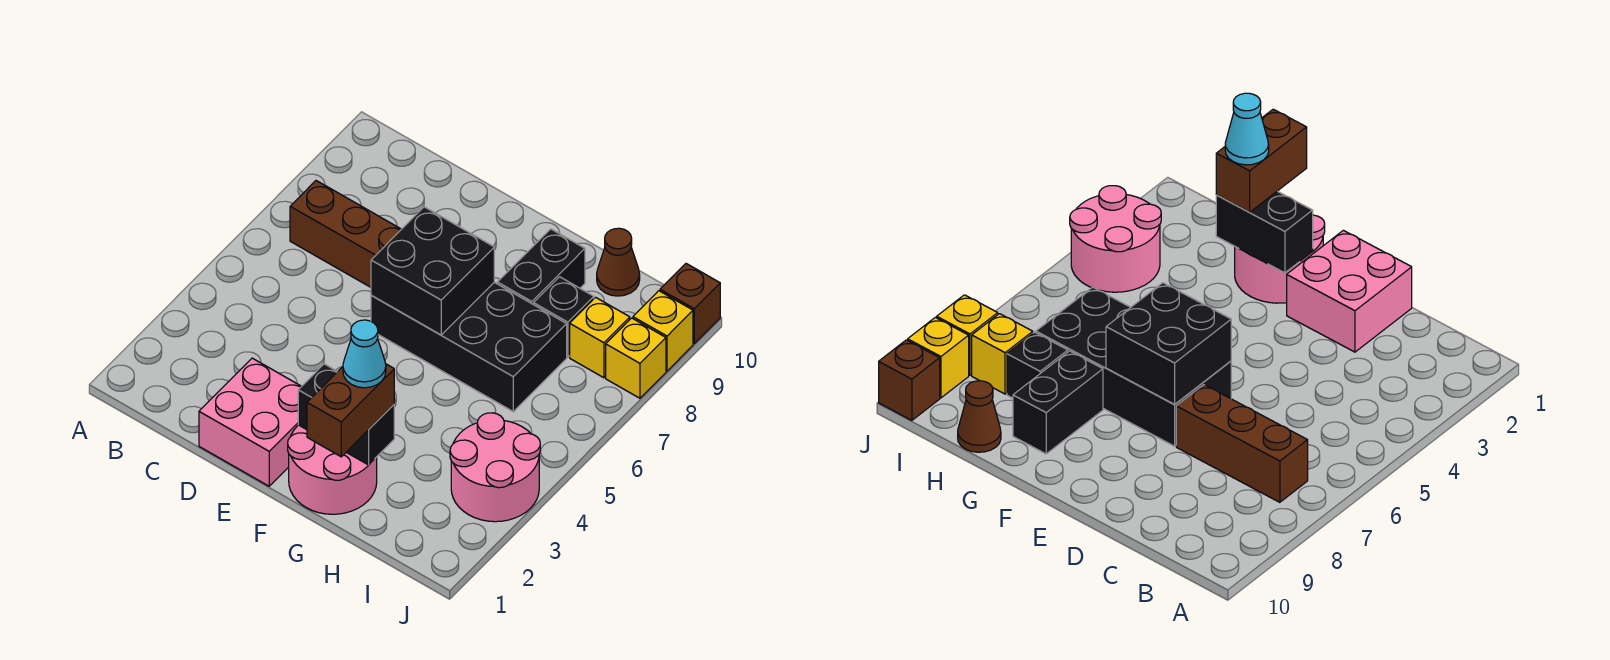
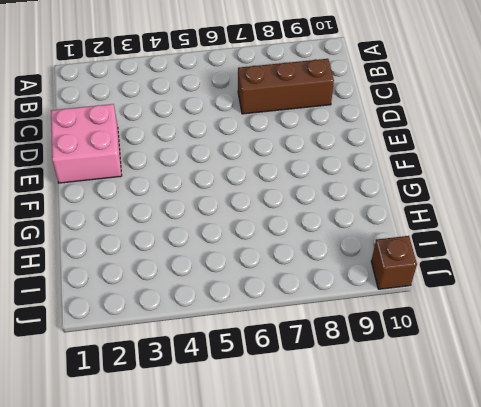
brown brick C7:C9 level 1 -> brown brick B7:D7 level 1
none -> black brick E6:H7 level 1
none -> pink round brick F1:G2 level 1
none -> black brick G8:G9 level 1

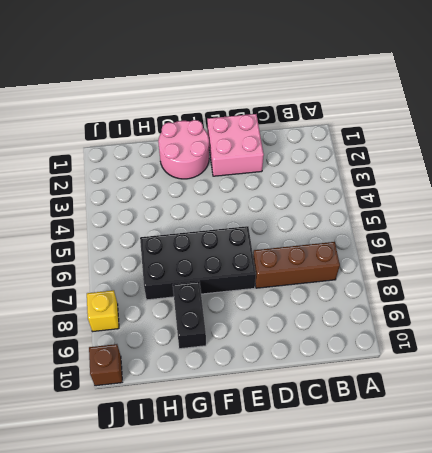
none -> black brick H8 level 1
none -> brown cone H10 level 1
none -> pink round brick I3:J4 level 1

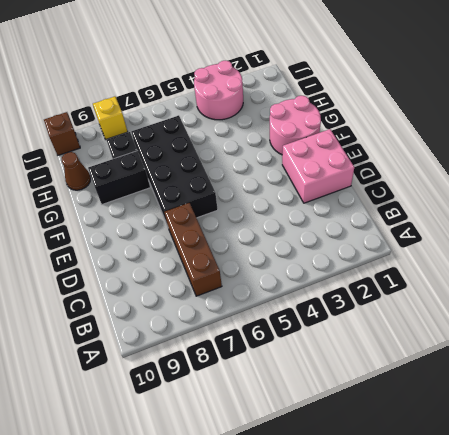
none -> yellow brick I8 level 1
none -> yellow brick J9 level 1
none -> black brick E6:F7 level 2

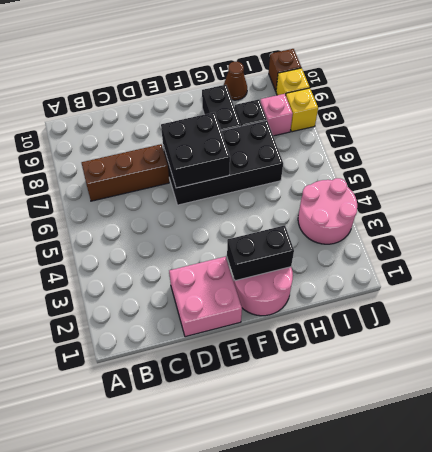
pink brick I8 level 1 -> yellow brick I8 level 1
none -> brown brick G1:G2 level 3
none -> cyan cone G2 level 4

